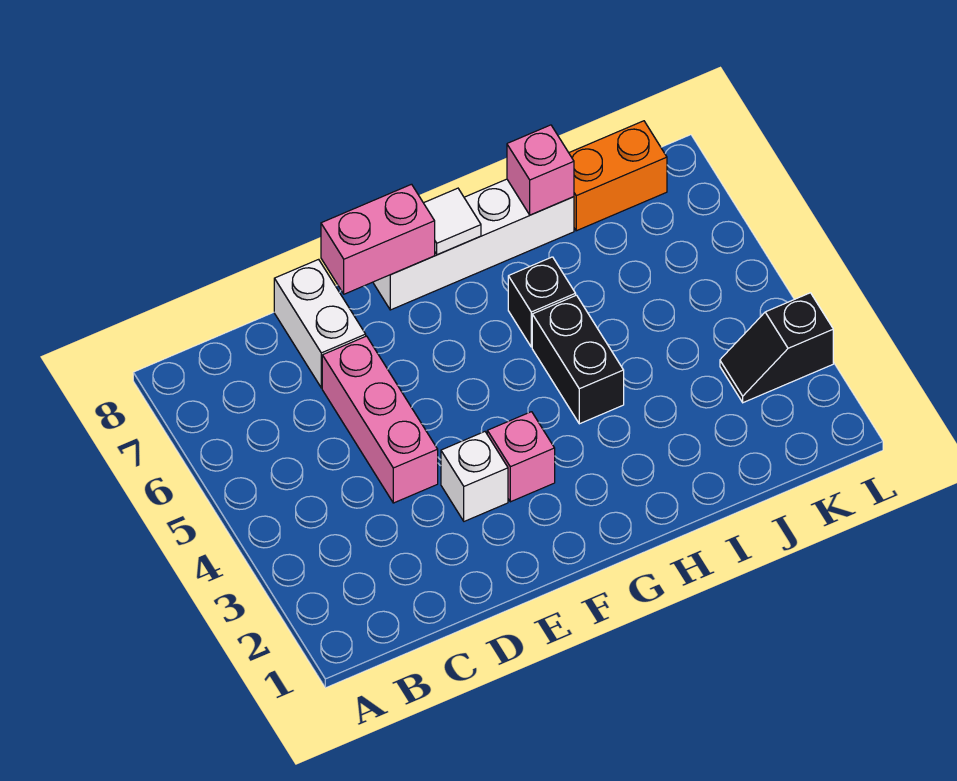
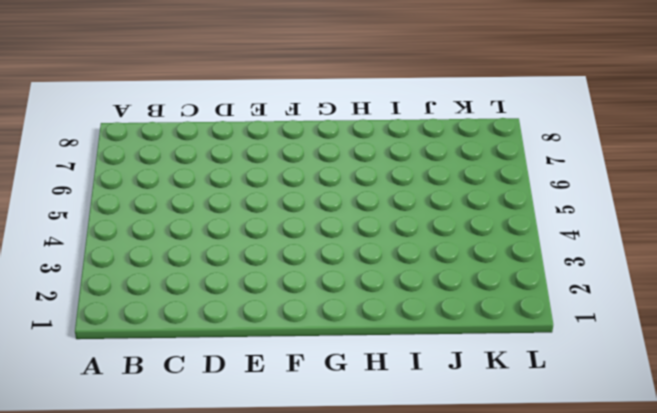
none -> pink brick D4:D6 level 1
none -> white brick D7:D8 level 1
none -> white brick E3 level 1

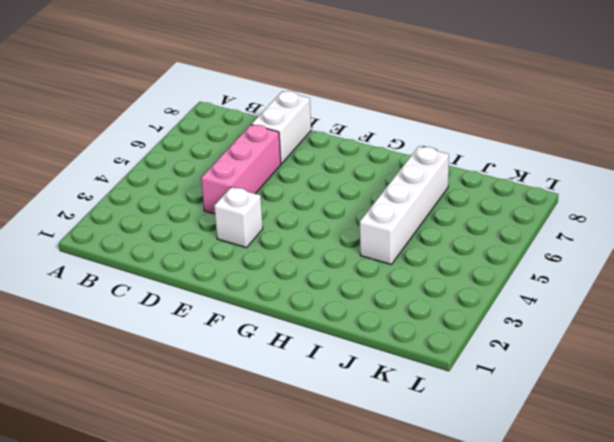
white brick I4:I7 level 1 -> white brick F8:I8 level 1
none -> pink brick F3 level 1
none -> black brick H4:H5 level 1
none -> black brick H6 level 1

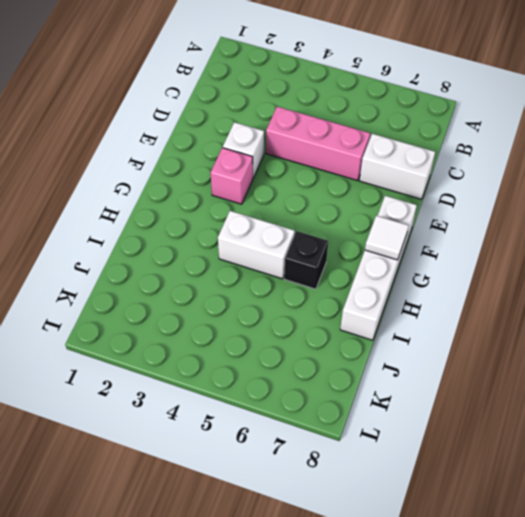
white brick H4:H5 level 1 -> black brick H4:H5 level 1
none -> orange brick J8:K8 level 1
none -> black slope K3:L3 level 1 top L
none -> pink brick E8:F8 level 2

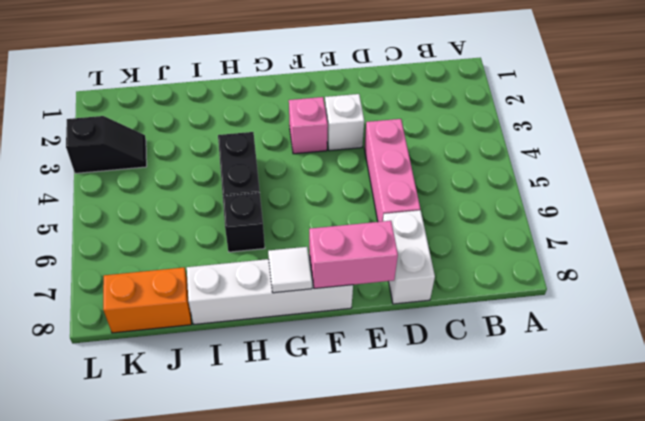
none -> pink brick I8 level 2

